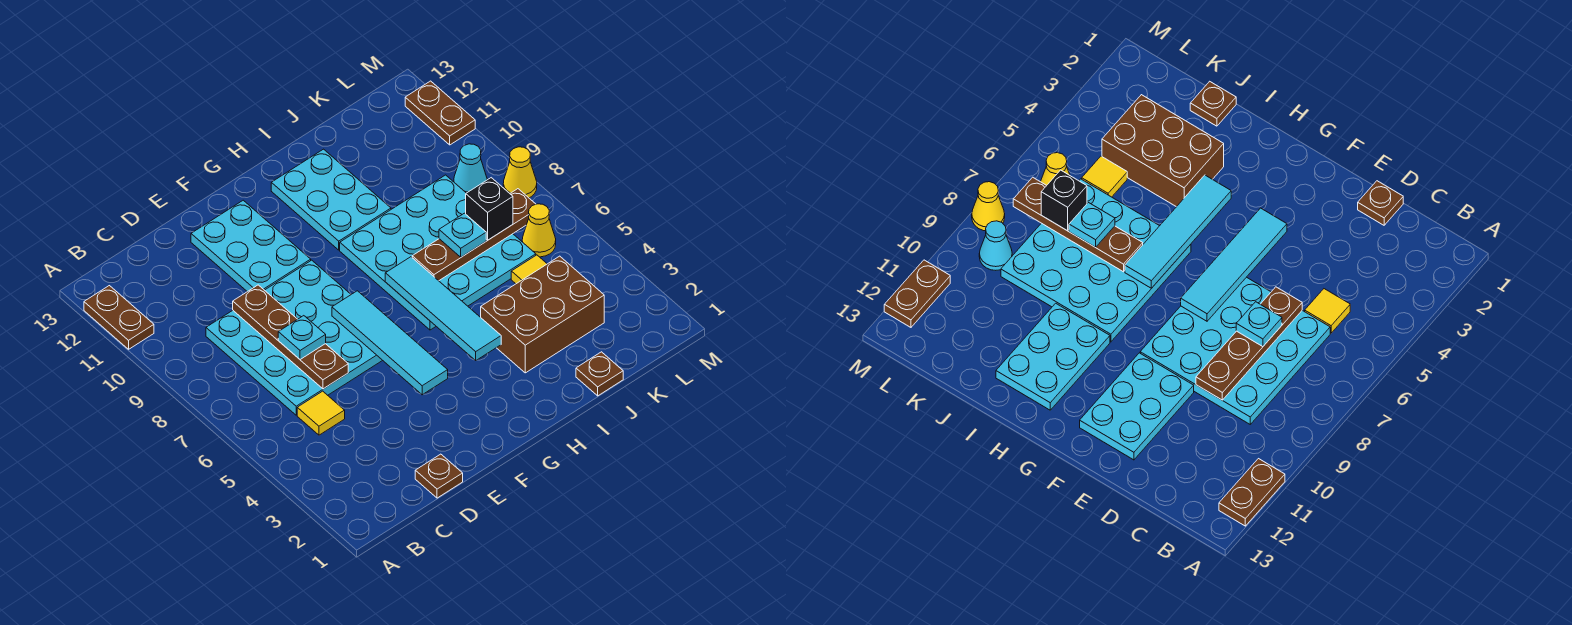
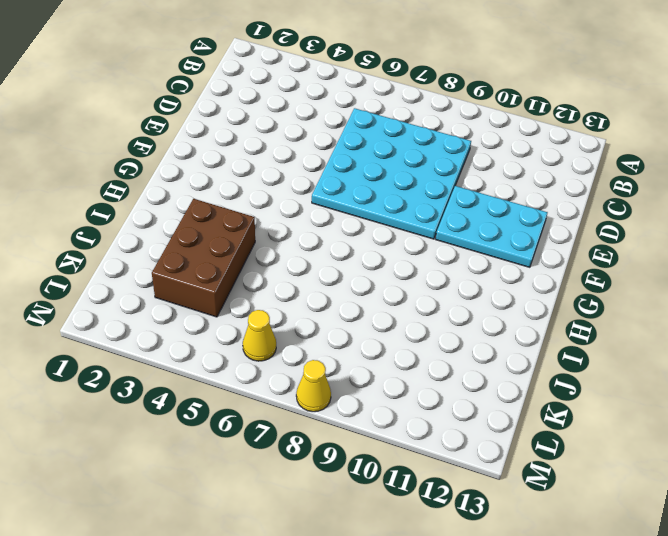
none -> brown plate A11:A12 level 1
none -> yellow tile C5 level 1
none -> brown plate D1 level 1

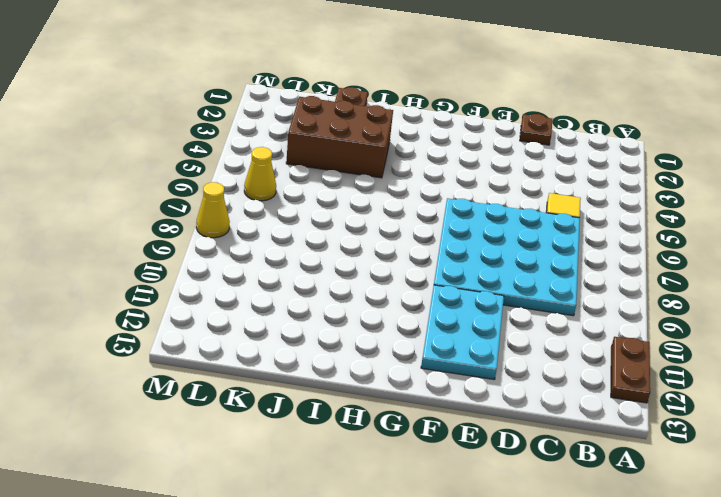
none -> cyan plate H6:K9 level 1
none -> cyan plate H10:I12 level 1
none -> yellow tile K5 level 1

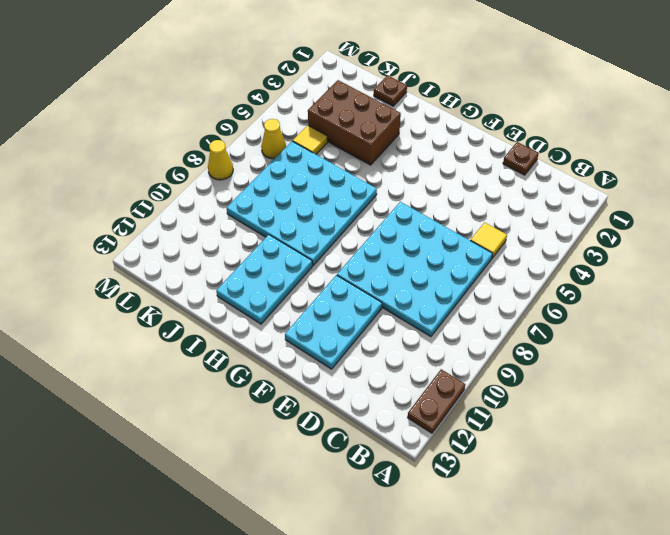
none -> cyan cone L9 level 1
none -> brown plate M11:M12 level 1
none -> brown plate D6:D9 level 2

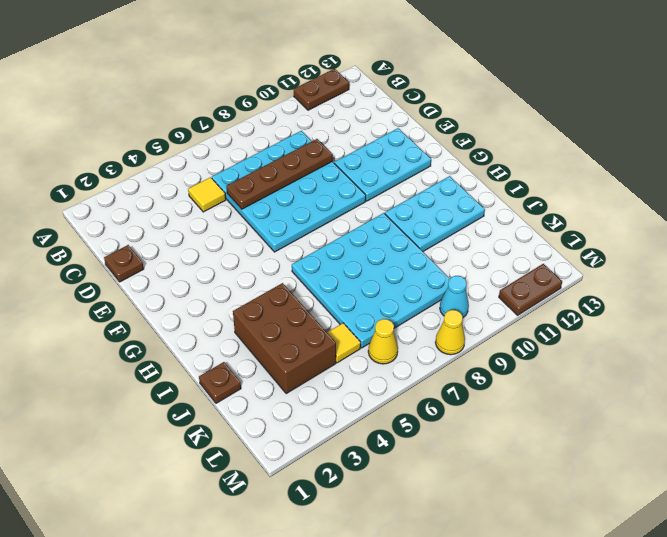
none -> cyan tile F4:F7 level 2
none -> cyan tile H4:H7 level 2
none -> brown plate I7:L7 level 2

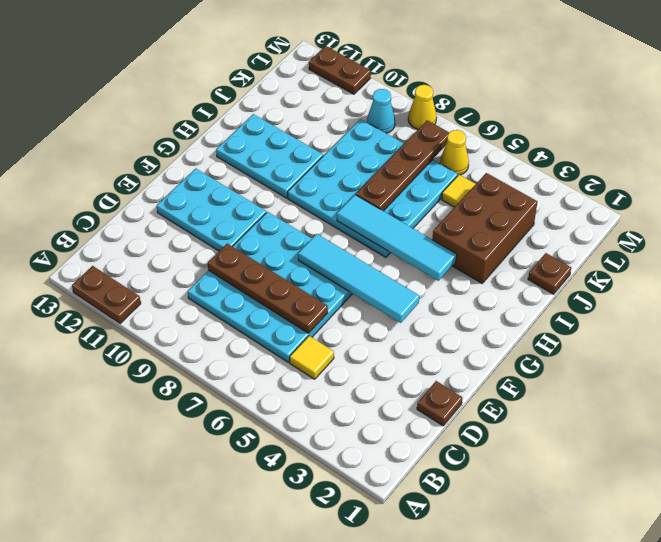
none -> cyan plate D7 level 3
none -> cyan plate J7 level 3
none -> black brick K7 level 3

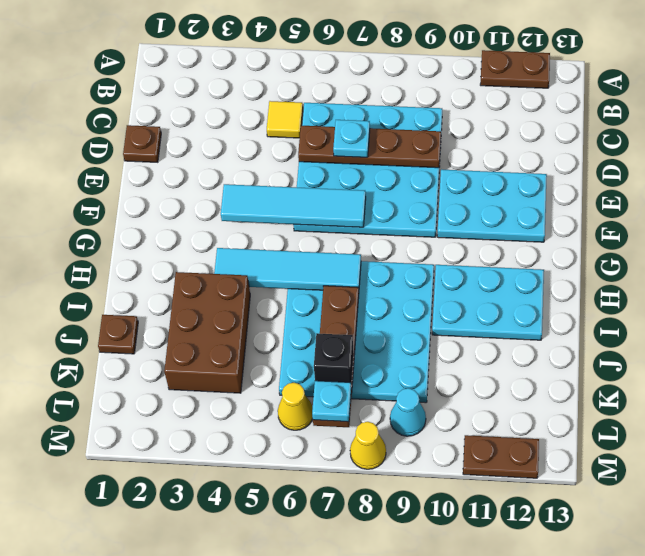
cyan plate L7 level 3 -> cyan plate J7 level 3
none -> yellow tile K5 level 1

